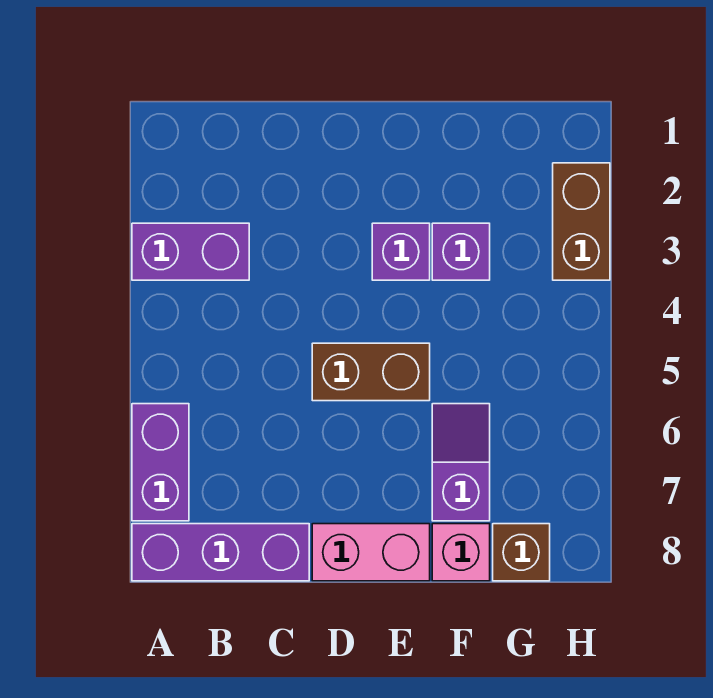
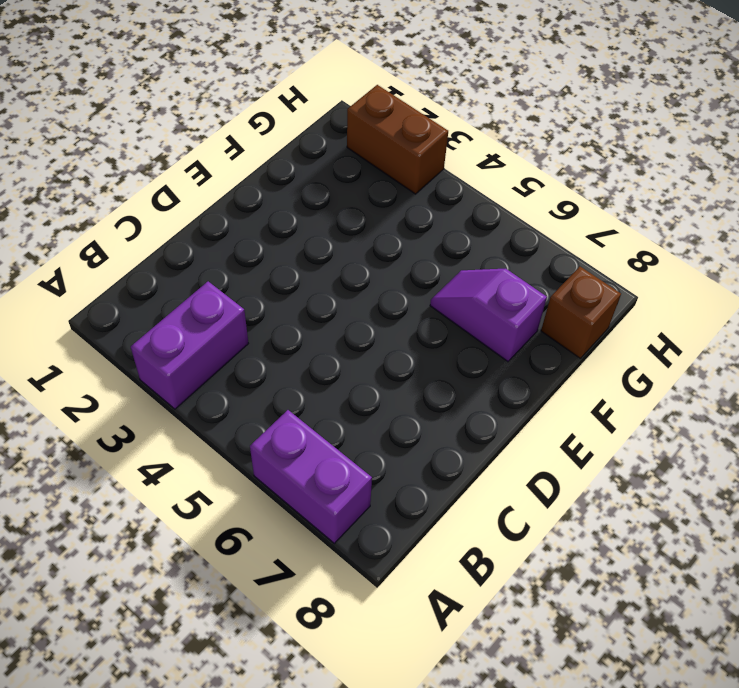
none -> purple brick A8:C8 level 1
none -> brown brick D5:E5 level 1

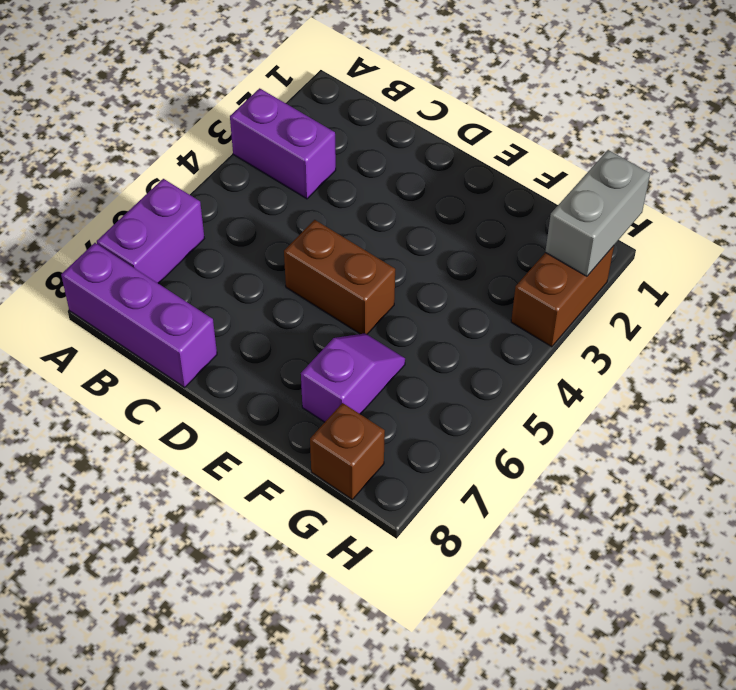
grey brick H1:H2 level 2 -> none
none -> pink brick D8:E8 level 1
none -> purple brick E3 level 1

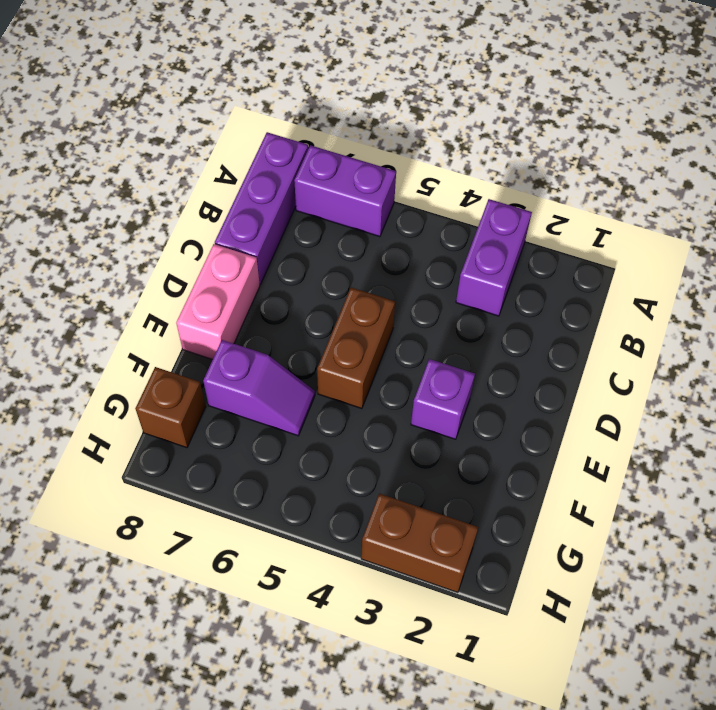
none -> purple brick F3 level 1
none -> pink brick F8 level 1

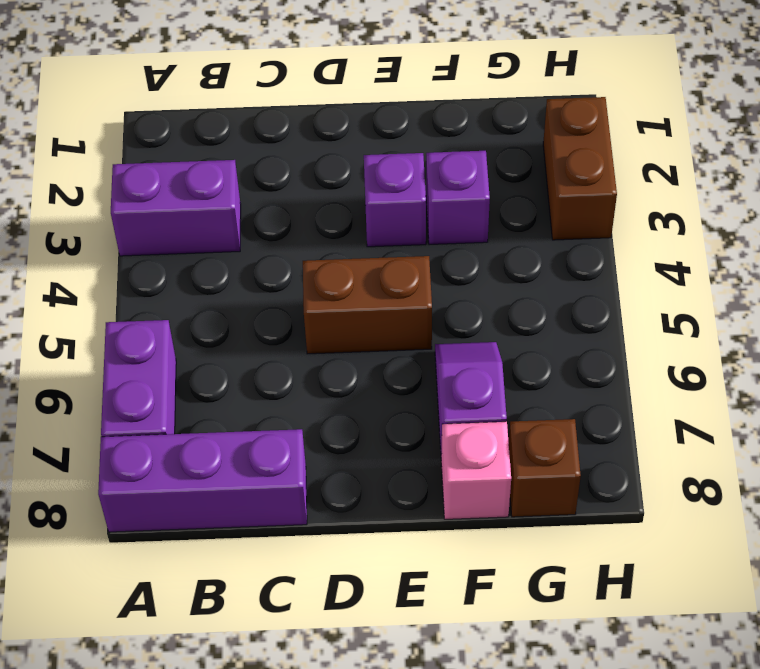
none -> pink brick D8:E8 level 1

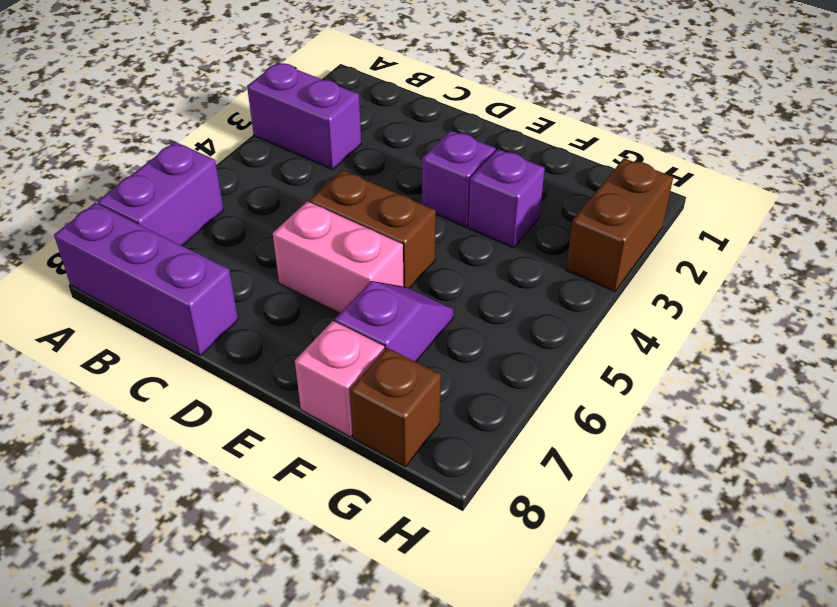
pink brick D6:E6 level 1 -> pink brick D8:E8 level 1

